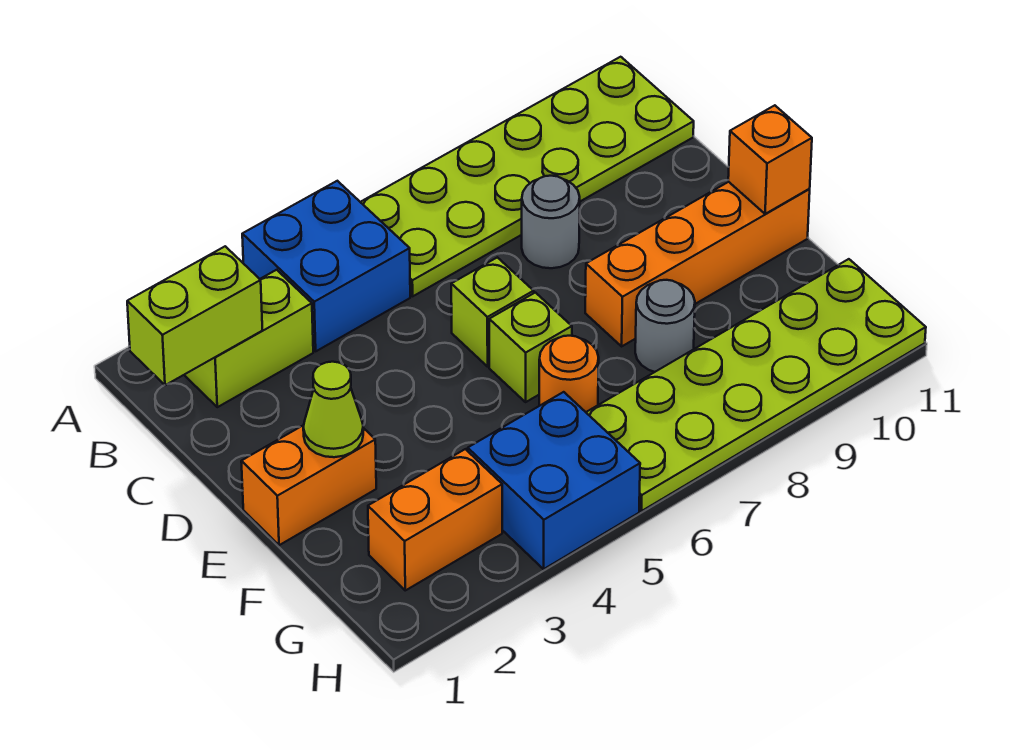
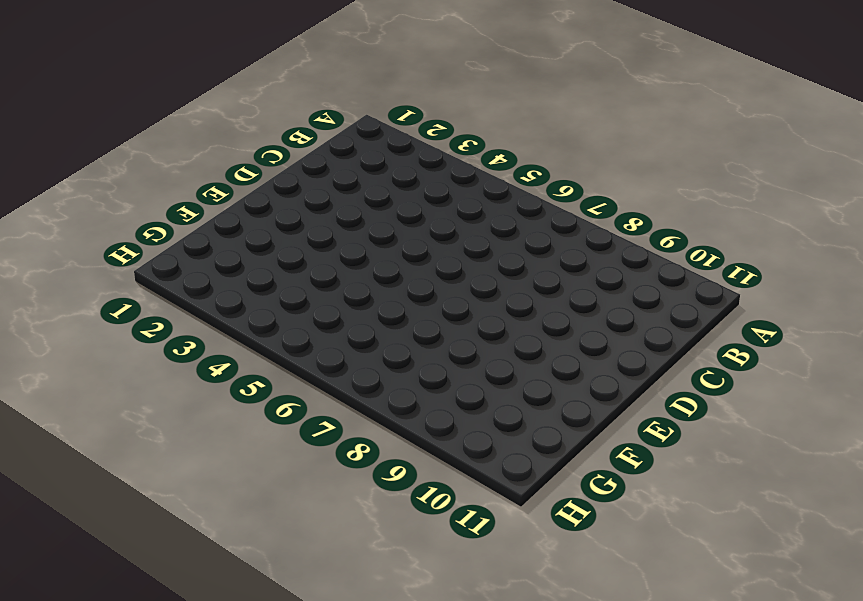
none -> blue brick A4:B5 level 1
none -> lime plate A6:B11 level 1
none -> lime brick B2:B3 level 1

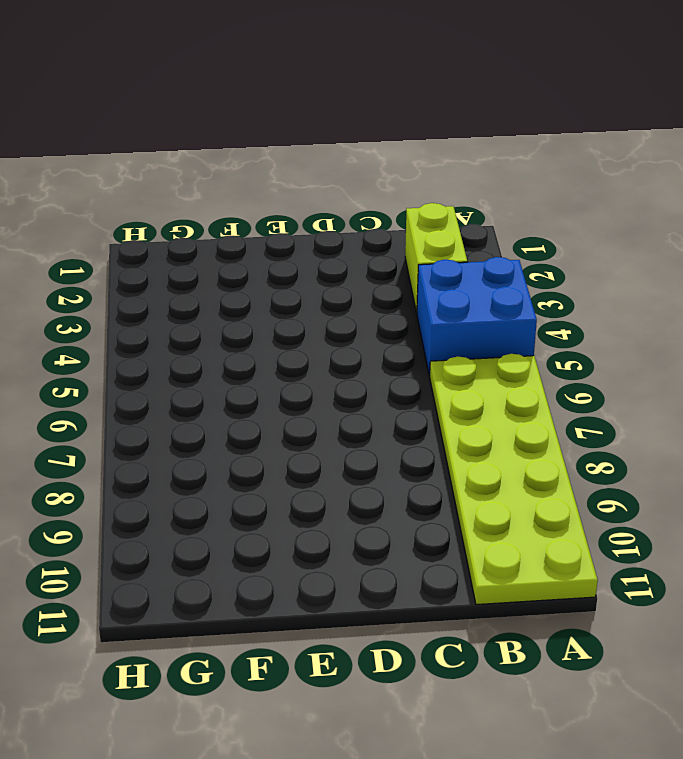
none -> grey round brick C8 level 1
none -> lime brick D6 level 1
none -> orange brick E1:E2 level 1

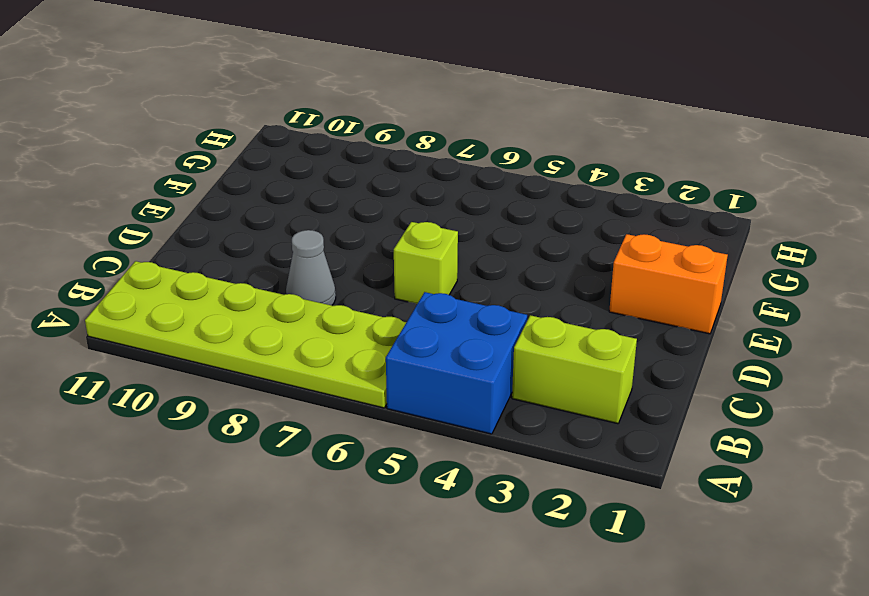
grey cone C8 level 1 -> grey round brick C8 level 1
none -> lime brick E6 level 1
none -> orange brick E8:E11 level 1
none -> orange round brick F6 level 1

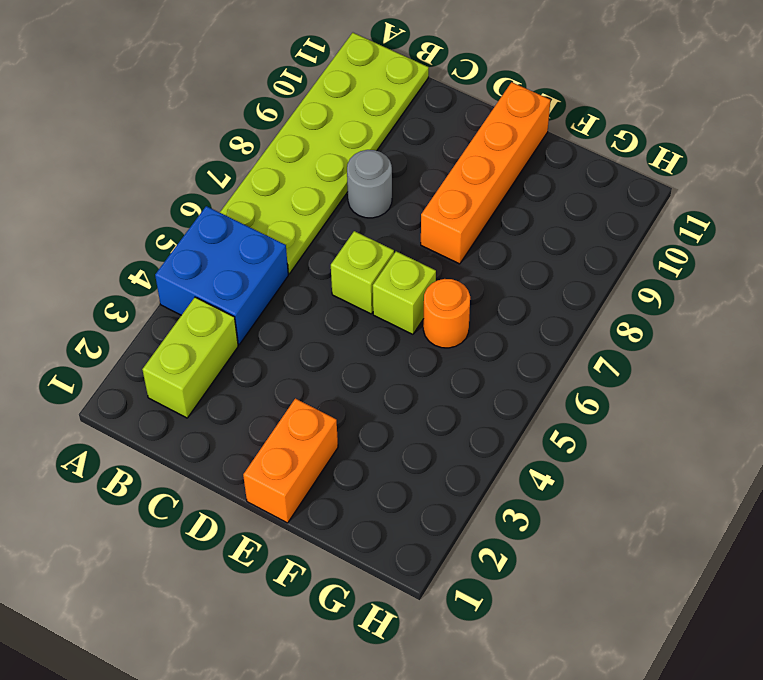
none -> grey round brick F8 level 1
none -> orange brick G2:G3 level 1
none -> blue brick G4:H5 level 1

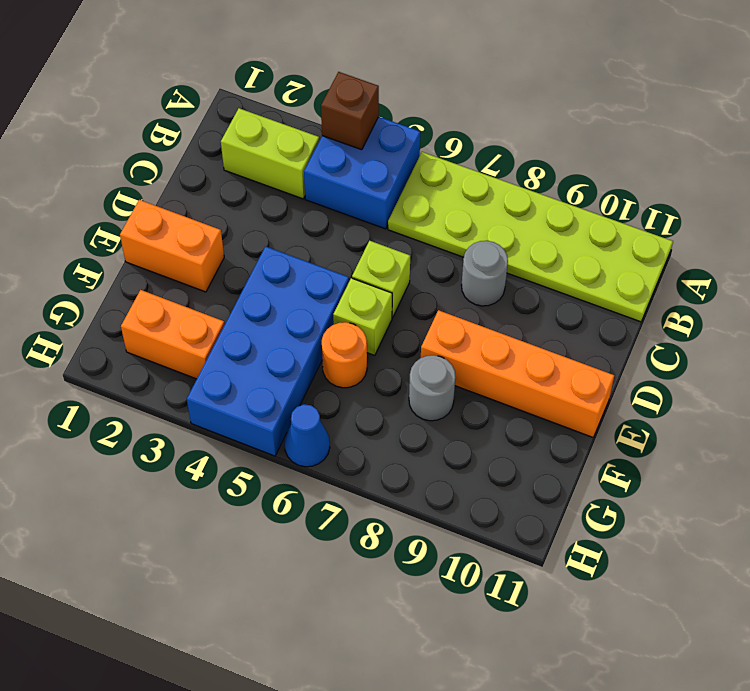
brown brick A4 level 2 -> none
blue brick E4:H5 level 1 -> blue brick G4:H5 level 1
blue cone H6 level 1 -> lime plate G6:H11 level 1
none -> lime brick B1:B2 level 2
none -> lime cone E2 level 2
none -> orange brick E11 level 2

